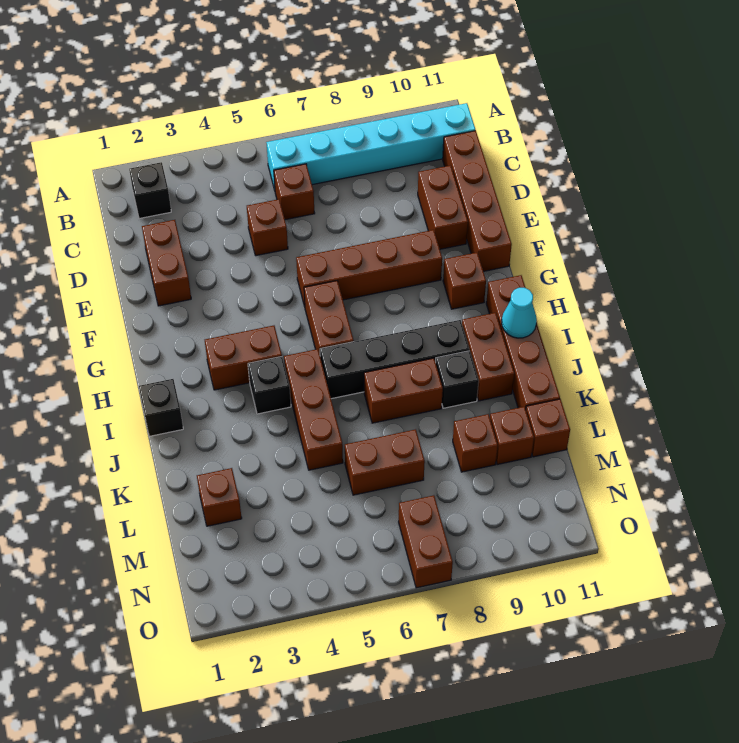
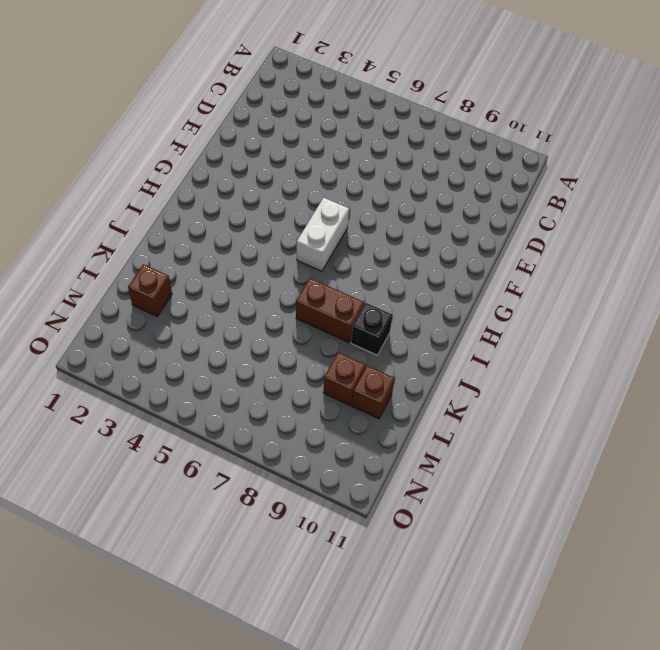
white brick G6:H6 level 1 -> brown brick G6:H6 level 1
none -> black brick B2 level 1
none -> cyan brick B6:B11 level 1
none -> brown brick C6 level 1

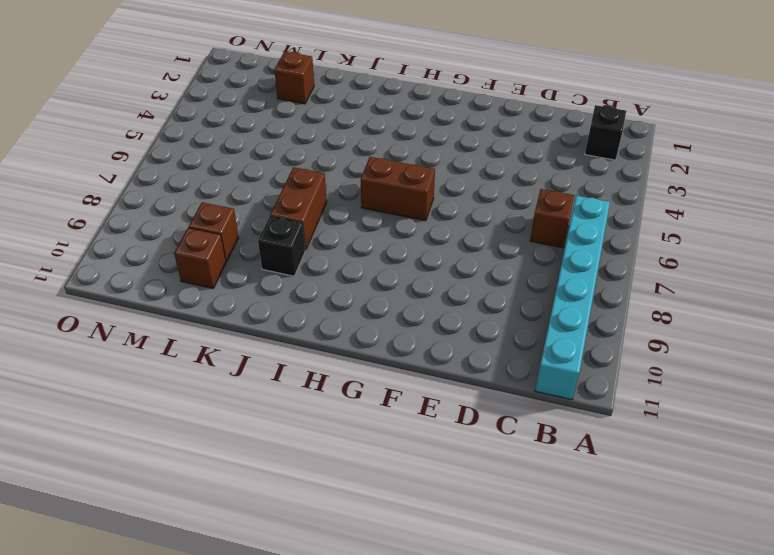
none -> brown brick C11:F11 level 1
none -> brown brick D2:E2 level 1
none -> brown brick D5 level 1

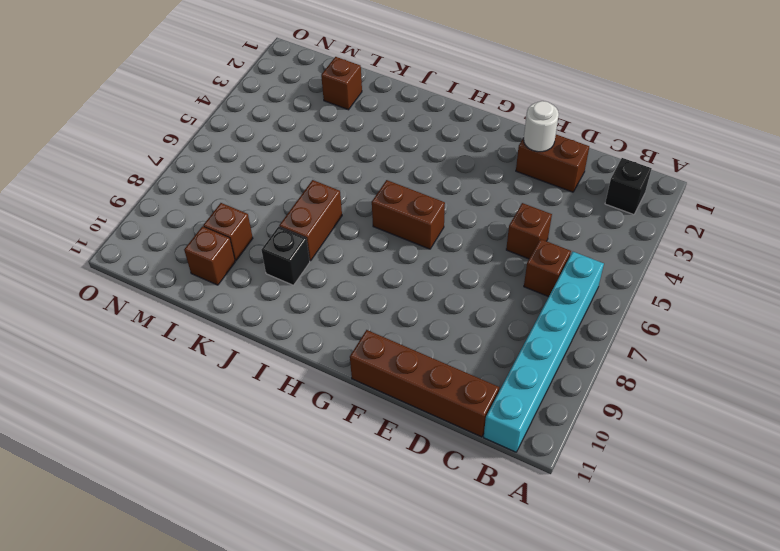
white round brick E2 level 2 -> none
none -> brown brick D10:E10 level 1
none -> brown brick F6:F9 level 1
none -> brown brick G10 level 1

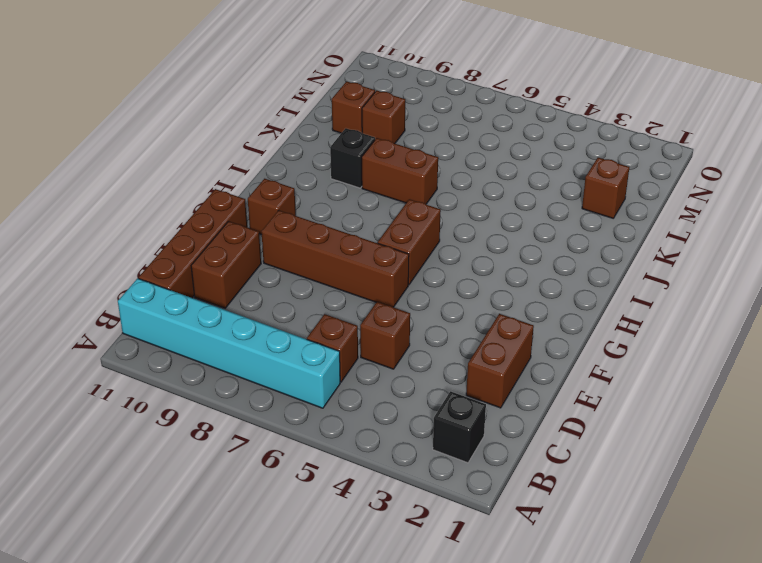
none -> brown brick H3:H4 level 1
none -> brown brick H11:K11 level 1
none -> black brick I1 level 1

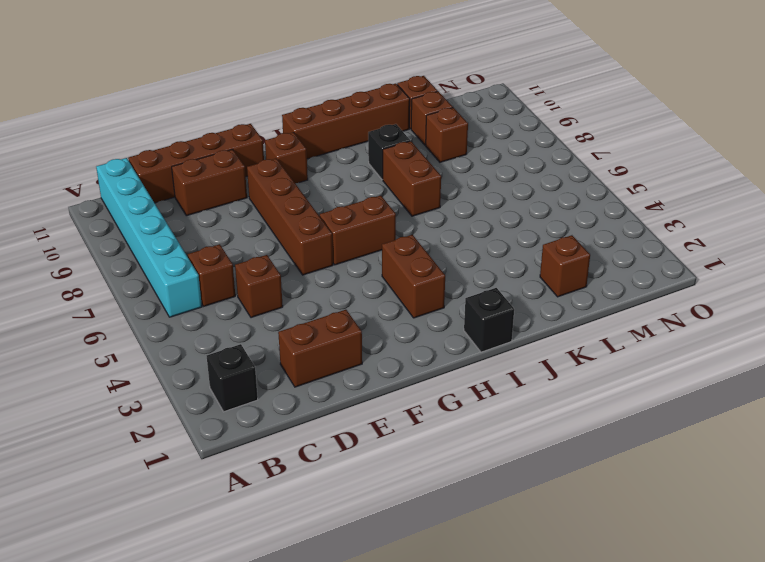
none -> black brick I4 level 1
none -> brown brick I5:K5 level 1
none -> black brick I6:I9 level 1

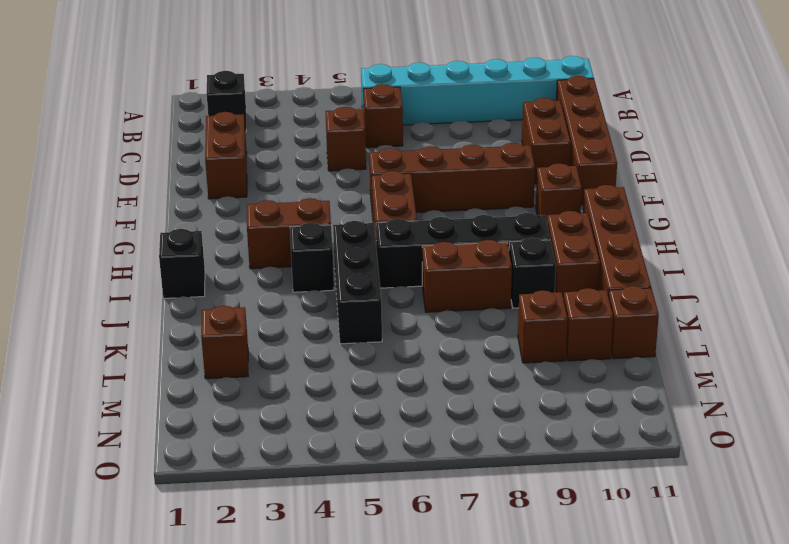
black brick I5:K5 level 1 -> brown brick I5:K5 level 1
none -> brown brick L6:L7 level 1
none -> brown brick N7:O7 level 1
none -> cyan cone I11 level 2

